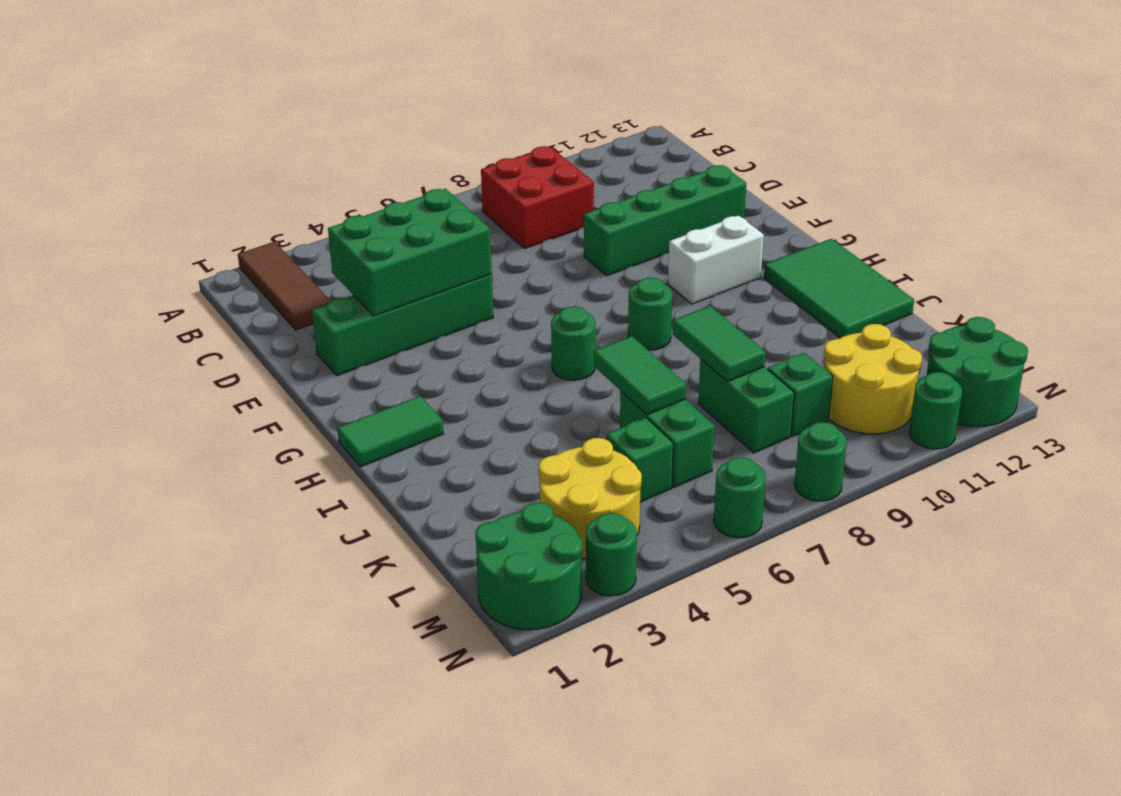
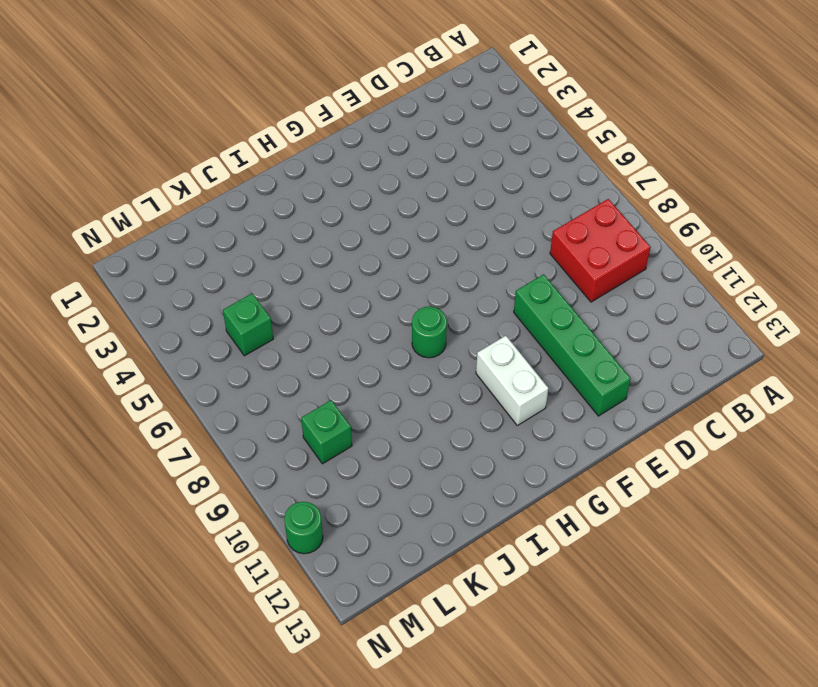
none -> brown tile A2:C2 level 1
none -> green brick E2:E5 level 1
none -> green tile H1:H2 level 1

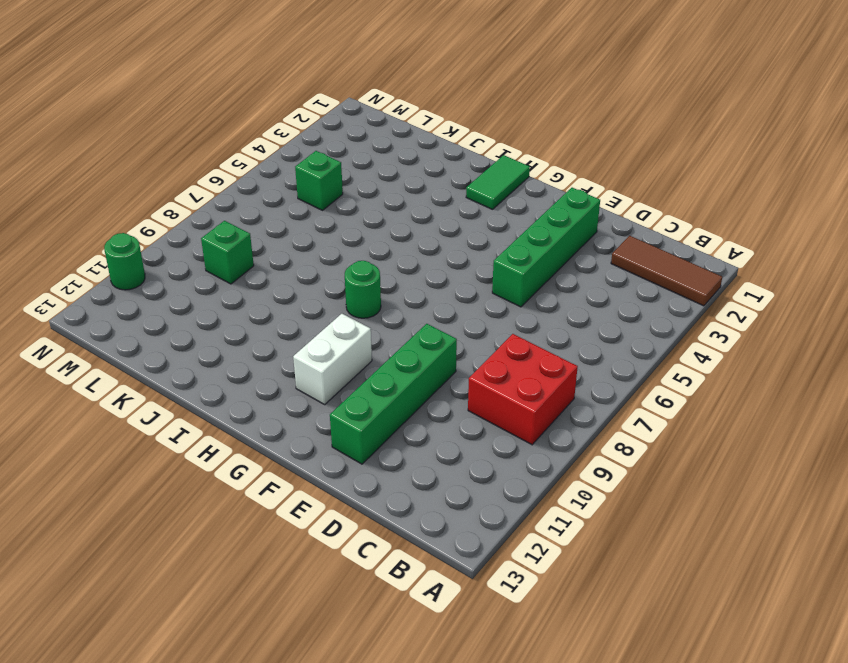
none -> green round brick H6 level 1
none -> green tile H12:J13 level 1
none -> green brick K6:L6 level 1

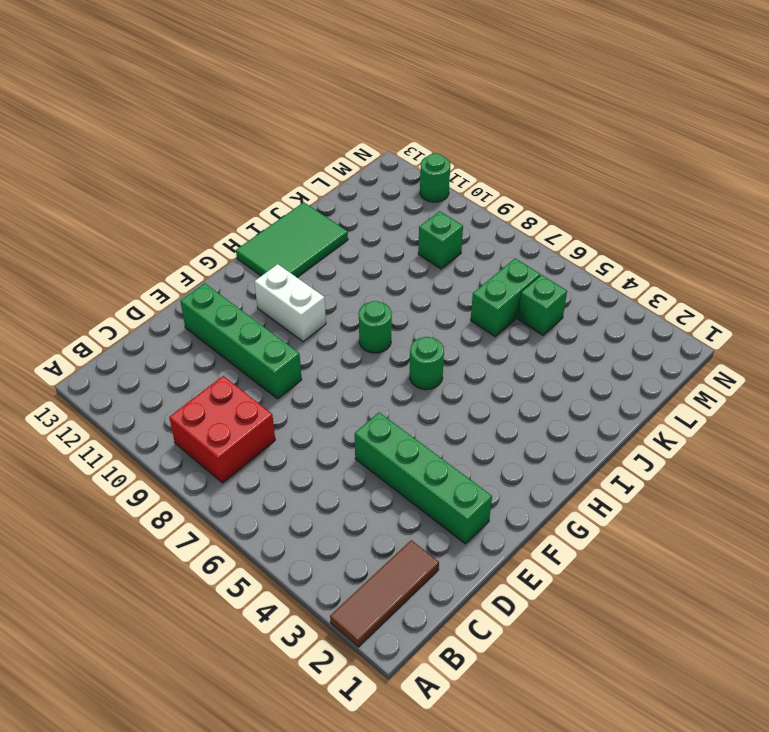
none -> green tile H1:H2 level 1
none -> green brick K8:L8 level 1
none -> yellow round brick L3:M4 level 1

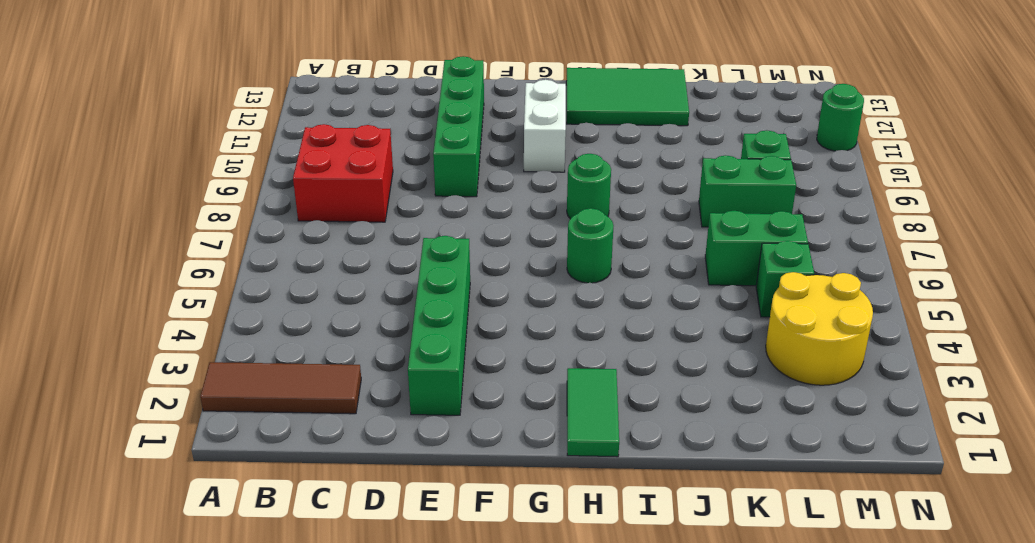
none -> yellow round brick L10:M11 level 1
none -> green round brick M1:N2 level 1
none -> green round brick M12:N13 level 1

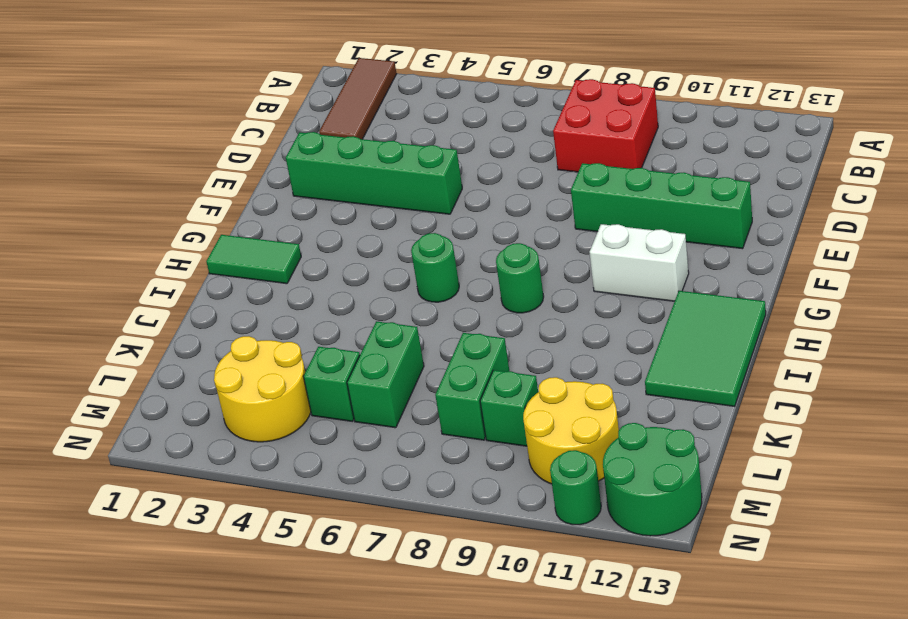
none -> green round brick M1:N2 level 1
none -> green round brick N3 level 1
none -> green round brick N6 level 1

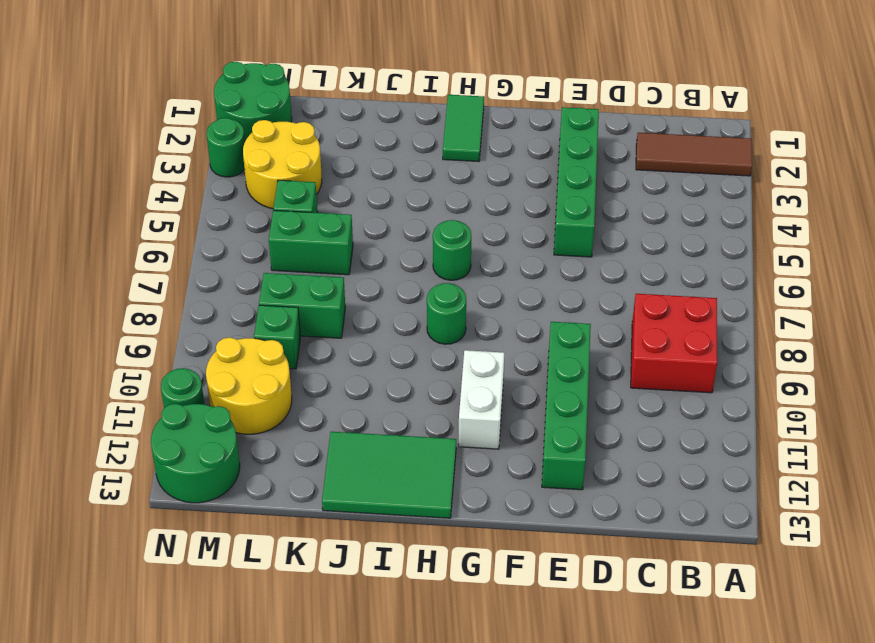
none -> green round brick N6 level 1
none -> green round brick N8 level 1
none -> green brick D3:E5 level 2

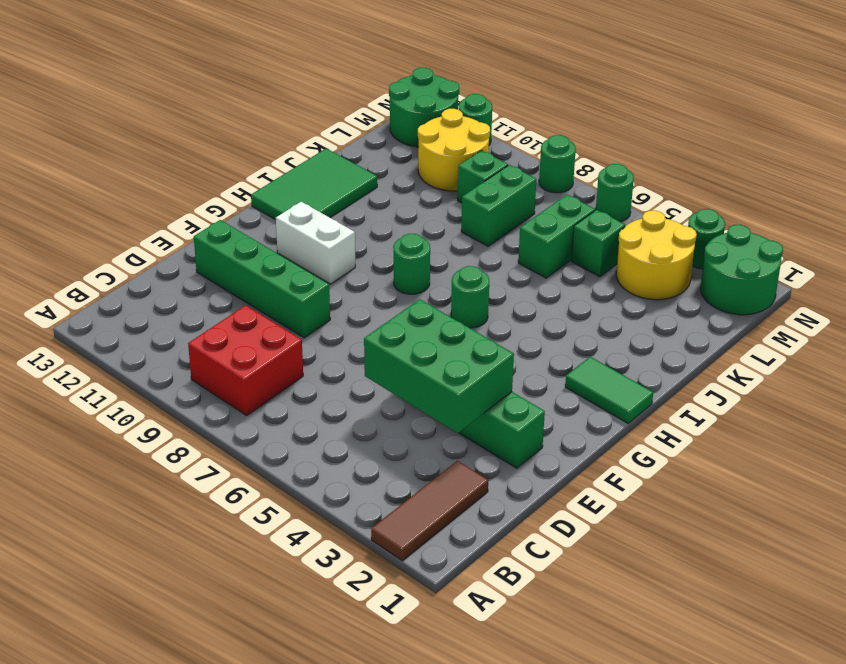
none -> green tile J6:K6 level 2
none -> green tile J8:K8 level 2

